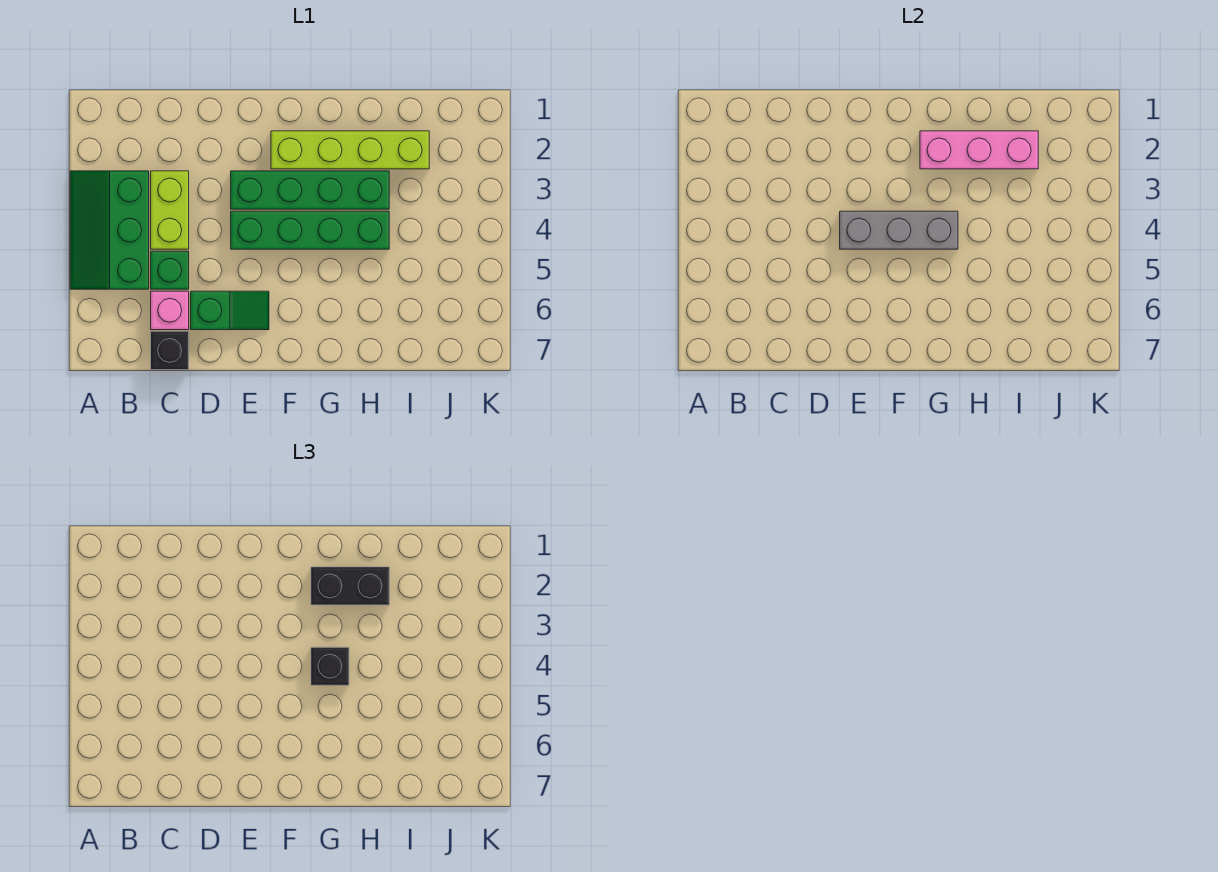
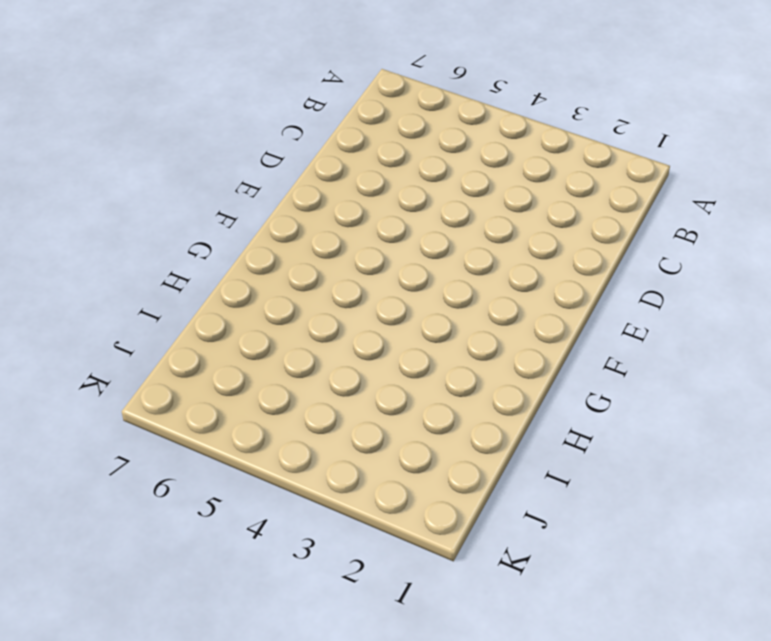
none -> green slope A3:B5 level 1 top B
none -> lime brick C3:C4 level 1
none -> green brick C5 level 1

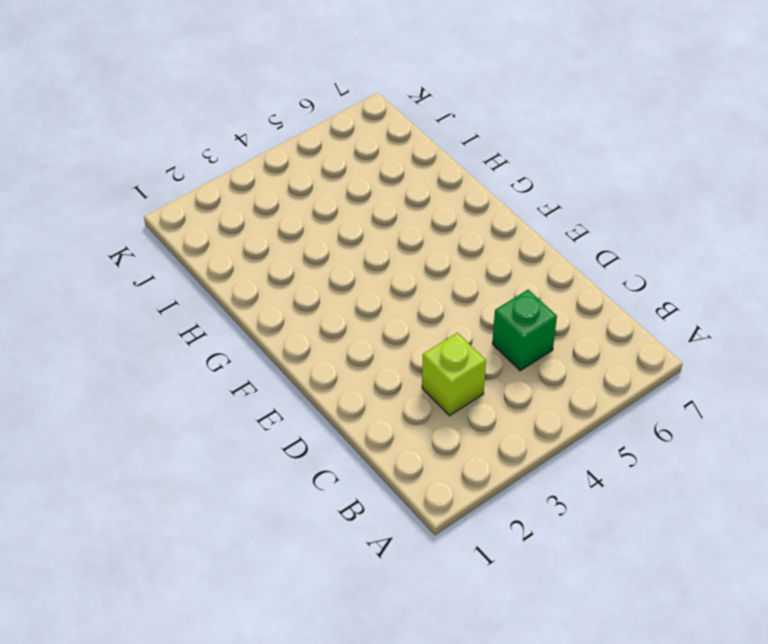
lime brick C3 level 1 -> lime brick C3:C4 level 1
none -> green slope A3:B5 level 1 top B
none -> pink brick C6 level 1
none -> black brick C7 level 1

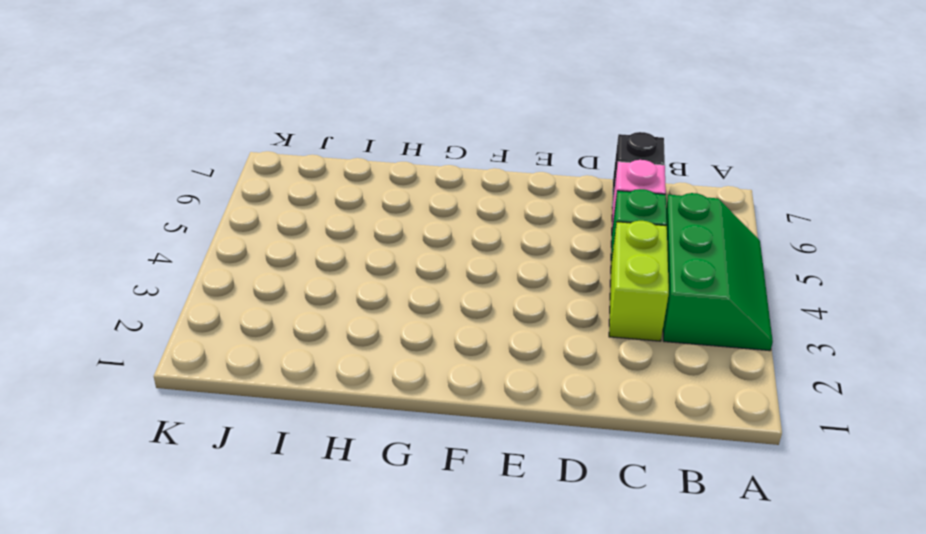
none -> green slope D6:E6 level 1 top D
none -> green brick E3:H3 level 1
none -> green brick E4:H4 level 1

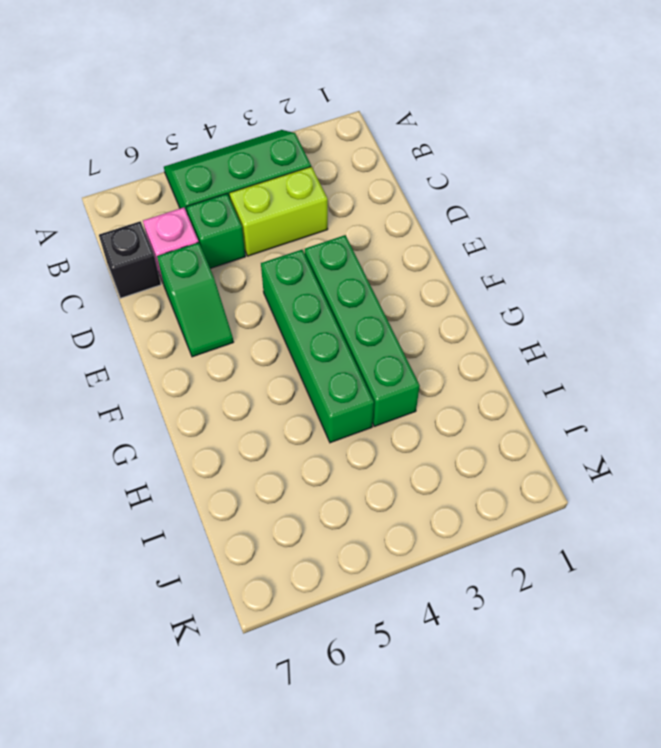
none -> lime brick F2:I2 level 1
none -> grey brick E4:G4 level 2
none -> pink brick G2:I2 level 2

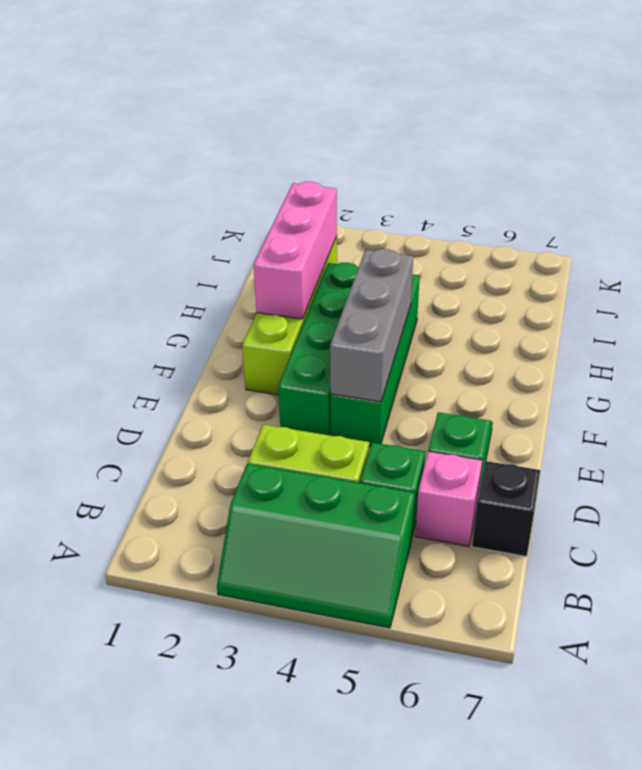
none -> black brick G2:H2 level 3
none -> black brick G4 level 3

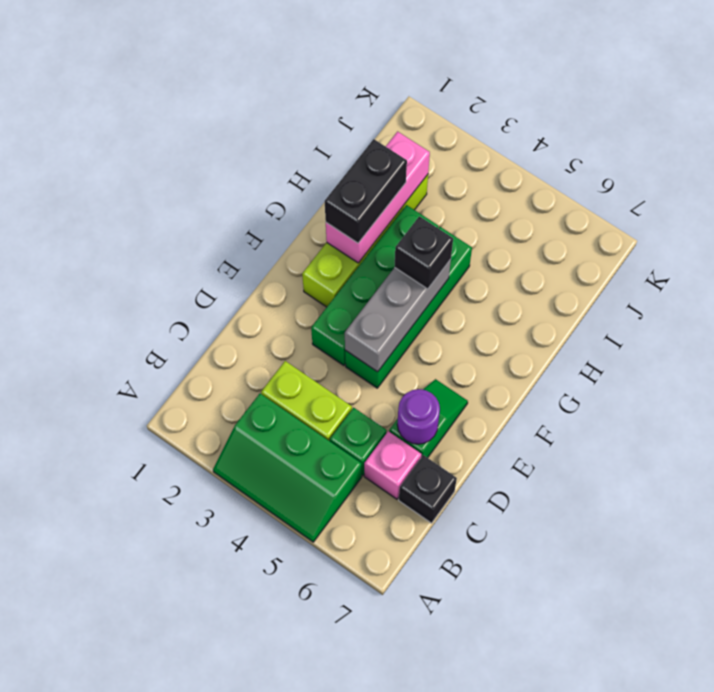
purple round brick D6 level 2 -> none

